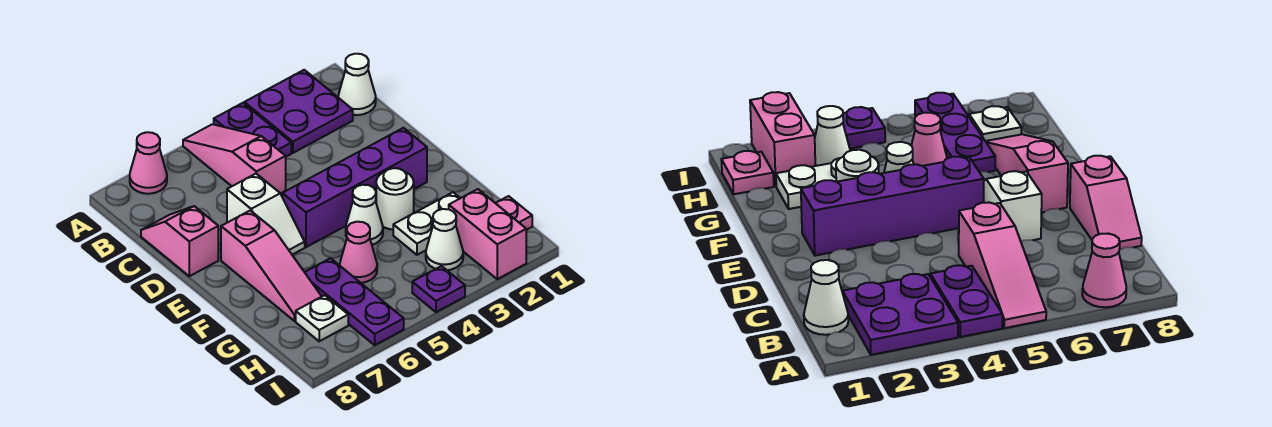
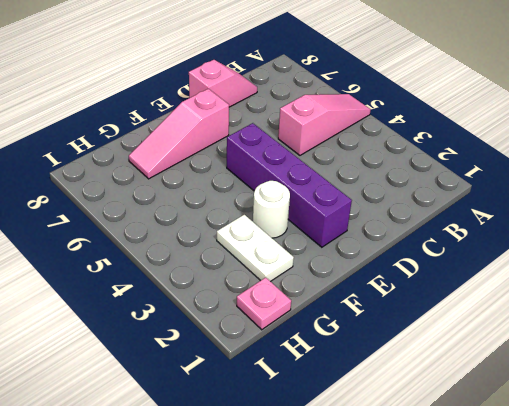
none -> purple plate A2:B3 level 1
none -> purple plate A4:B4 level 1
none -> pink cone A7 level 1

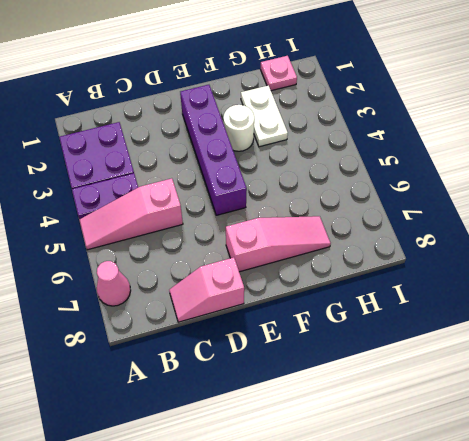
none -> white cone B1 level 1
none -> white slope D6:E6 level 1 top D
none -> white cone F4 level 1

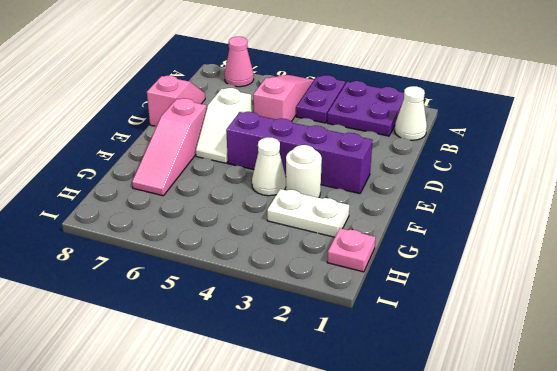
none -> pink cone G5 level 1
none -> purple plate G6:I6 level 1
none -> pink brick H2:I2 level 1

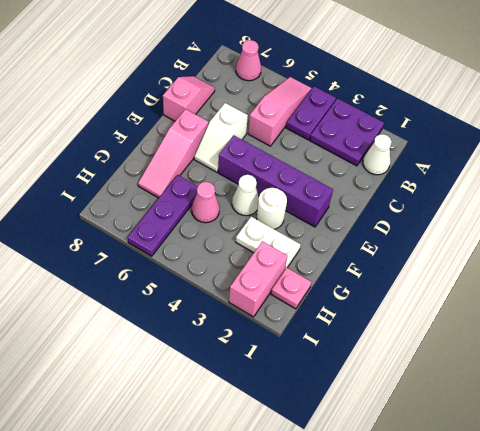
none -> white cone H3 level 1
none -> white plate H7 level 1
none -> purple plate I4 level 1

